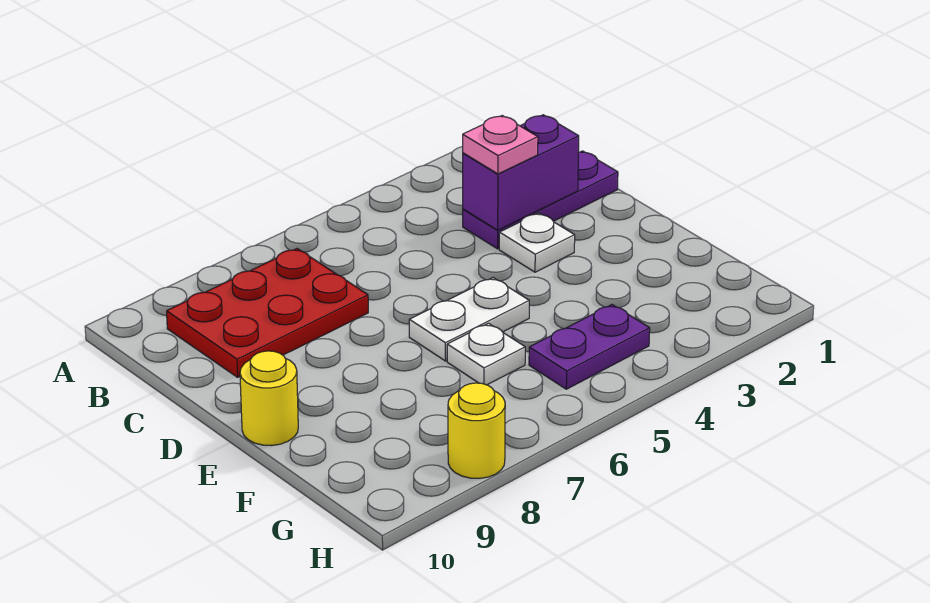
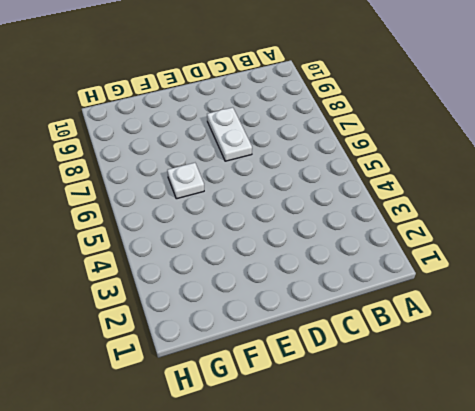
white plate D7:D8 level 1 -> white plate E5:E6 level 1
none -> red plate B7:C9 level 1
none -> purple plate C1:C3 level 1

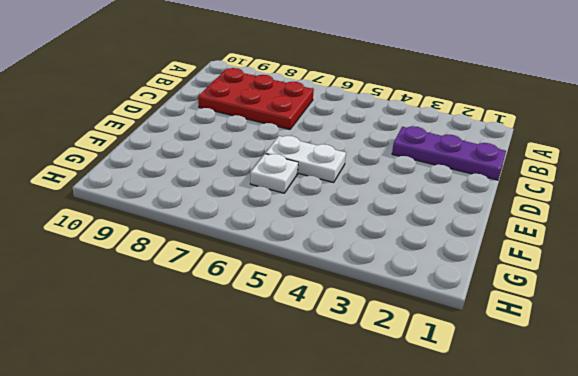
none -> white plate D3 level 1
none -> yellow round brick E10 level 1

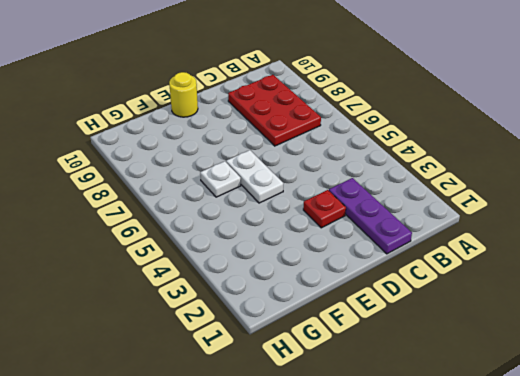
red plate D3 level 1 -> white plate D3 level 1
none -> purple plate G4:G5 level 1
none -> yellow round brick H8 level 1

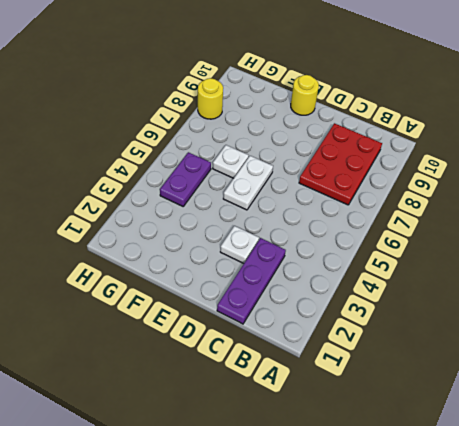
none -> purple brick C2:C3 level 2
none -> pink plate C3 level 3

